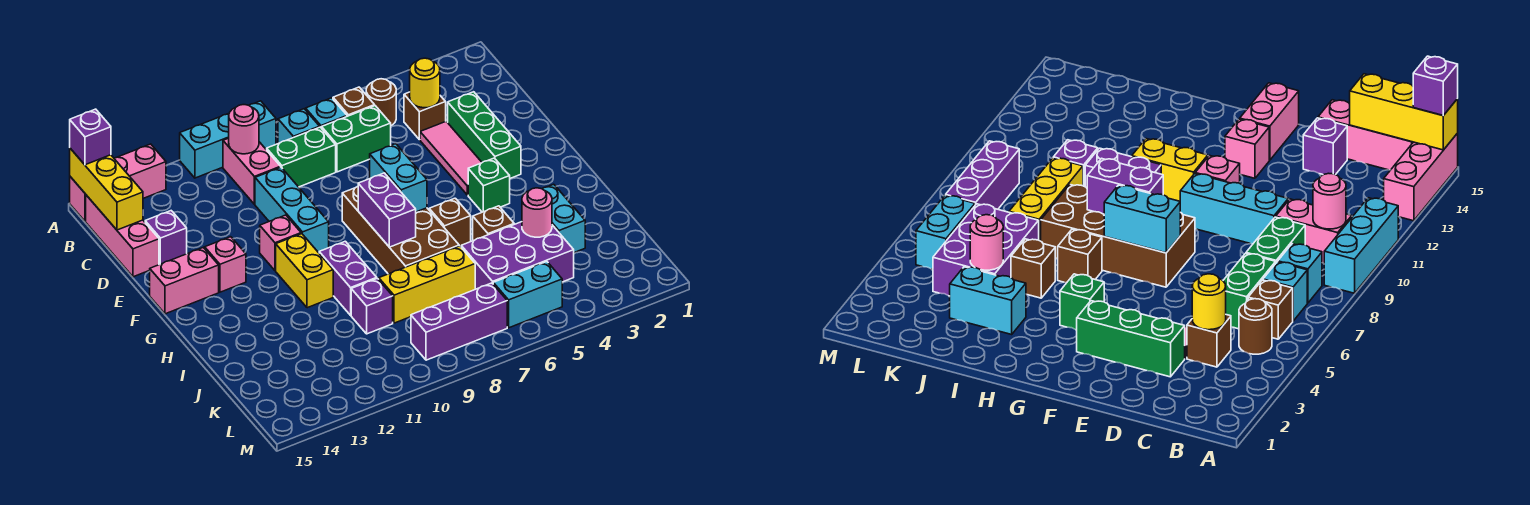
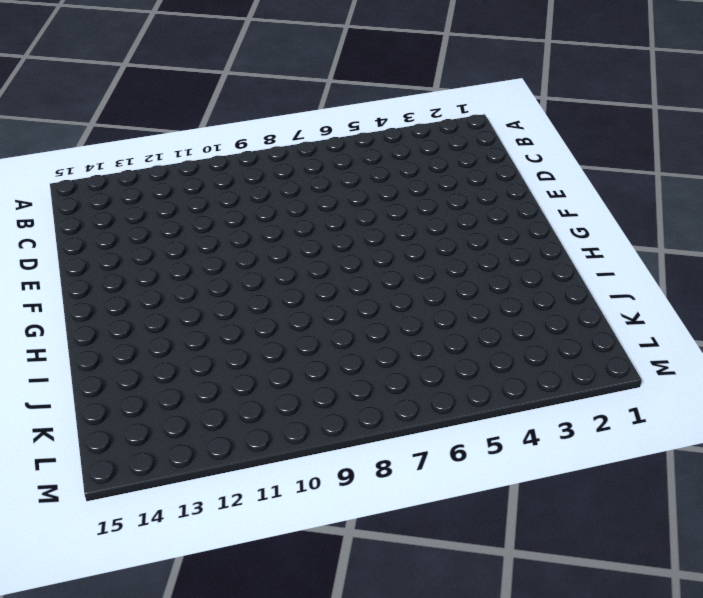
none -> cyan brick A9:A11 level 1
none -> pink brick A13:A15 level 1
none -> brown round brick B5 level 1
none -> brown brick B6 level 1

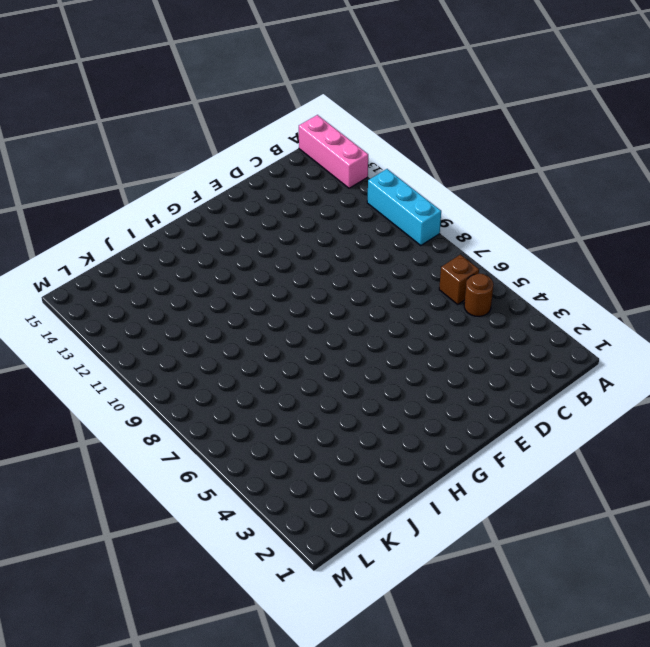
none -> cyan brick B7 level 1
none -> cyan brick B8 level 1
none -> pink brick B10:C10 level 1
none -> pink brick B15:D15 level 1

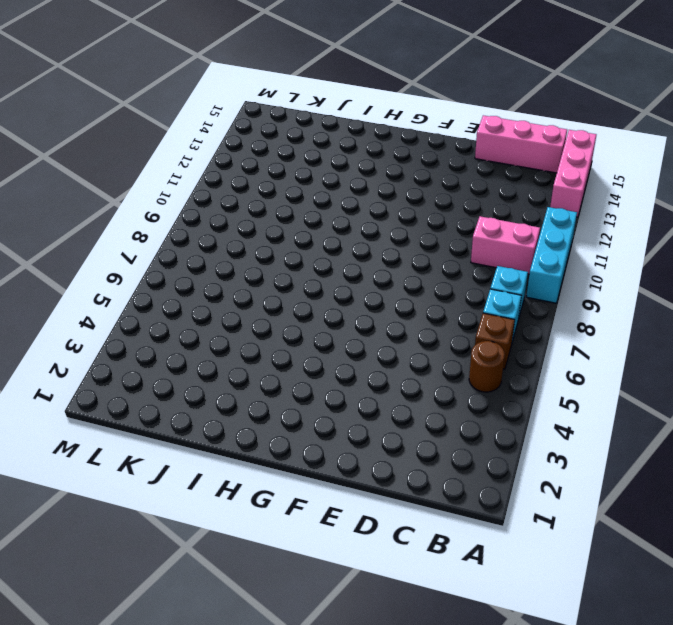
none -> brown brick C4 level 1
none -> green brick C6:C7 level 1
none -> green brick C8:C9 level 1
none -> green brick D3:F3 level 1

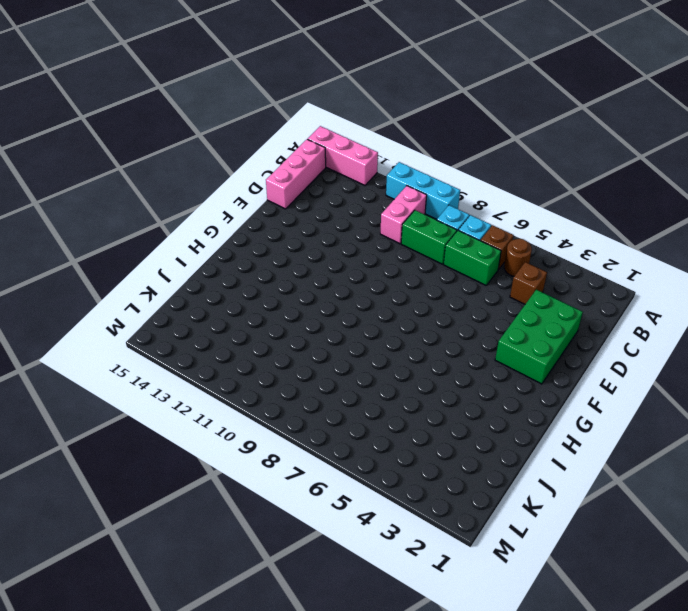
green brick D2:F3 level 1 -> green brick D3:F3 level 1
none -> pink tile D4:F4 level 1
none -> cyan brick D10:F10 level 1
none -> purple brick D14 level 1
none -> brown brick F7:I8 level 1

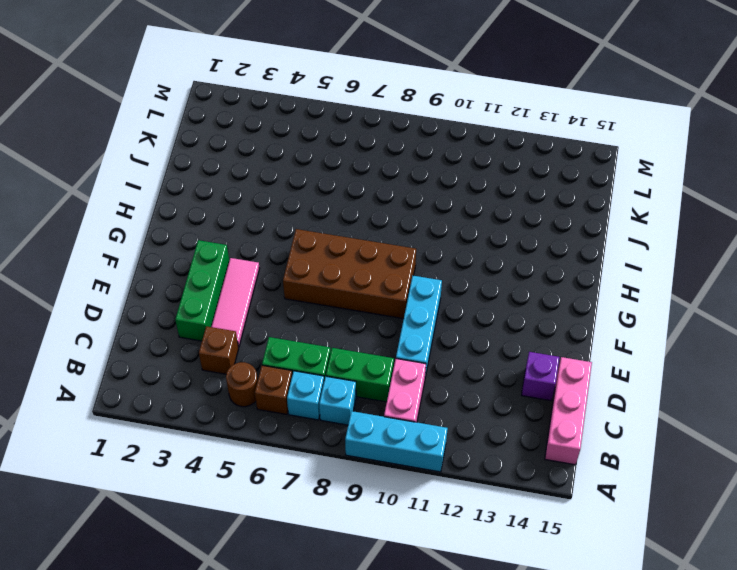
brown brick F6:G9 level 1 -> brown brick F7:I8 level 1
none -> pink brick A13:A15 level 1
none -> pink brick F11 level 1
none -> pink brick F13 level 1
none -> pink brick F14:F15 level 1

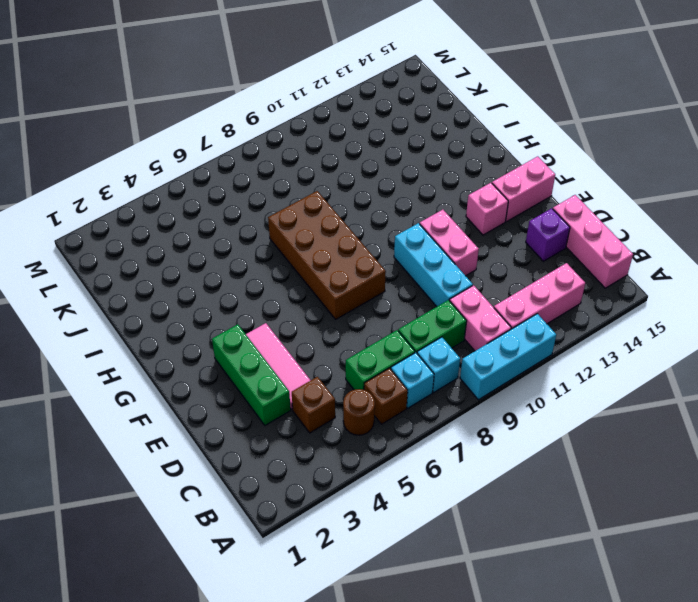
pink brick B11:B13 level 1 -> pink brick A13:A15 level 1
pink brick E11:F11 level 1 -> pink brick F11 level 1
none -> green brick G4 level 1
none -> yellow brick G11:H11 level 1
none -> brown brick H6 level 1
none -> purple brick H10:I10 level 1

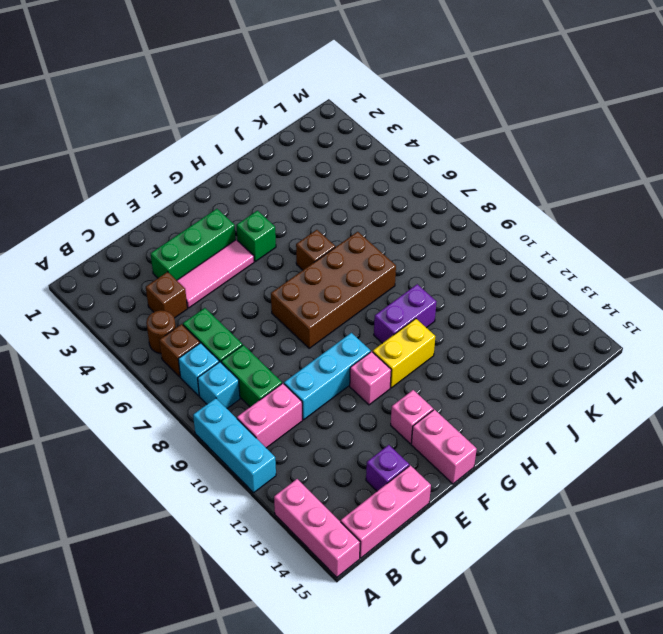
none -> cyan brick I3:J3 level 1
none -> brown brick I5 level 1
none -> purple brick J4:K6 level 1
none -> yellow brick J7:J9 level 1

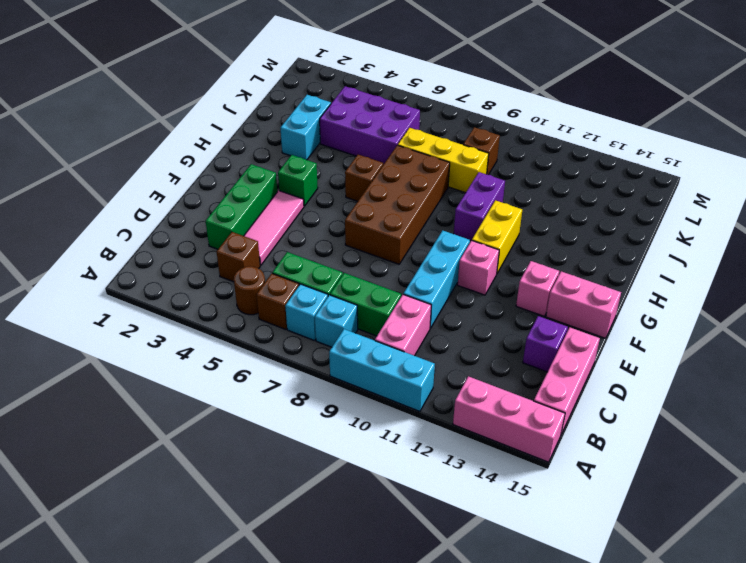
brown brick K9 level 1 -> brown brick I5 level 1
none -> purple brick J10 level 1
none -> cyan brick L5:L6 level 1
none -> purple brick L7:L9 level 1
none -> yellow brick A15:C15 level 2

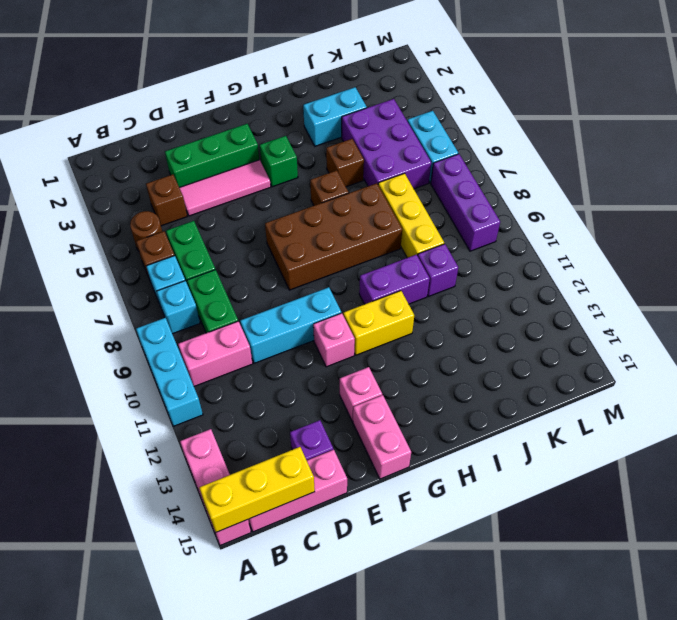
none -> pink round brick B10 level 2
none -> yellow round brick C4 level 2
none -> cyan brick F7:G7 level 2
none -> purple brick G8:H8 level 2

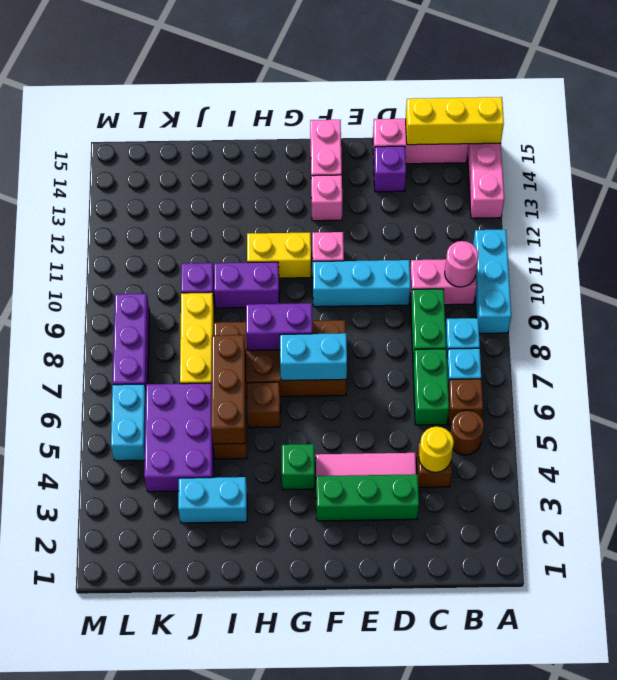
brown brick I5:I7 level 2 -> none
none -> pink round brick J4 level 2
none -> purple brick A15 level 3

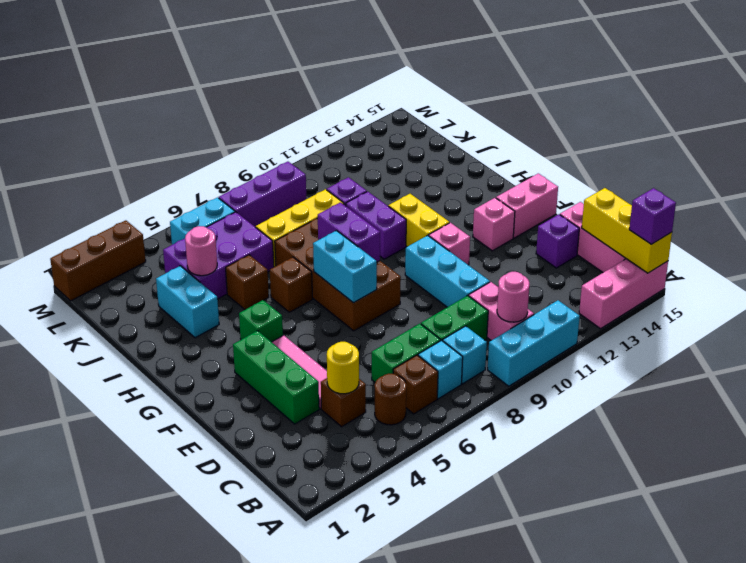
brown brick M1:M3 level 1 -> none

